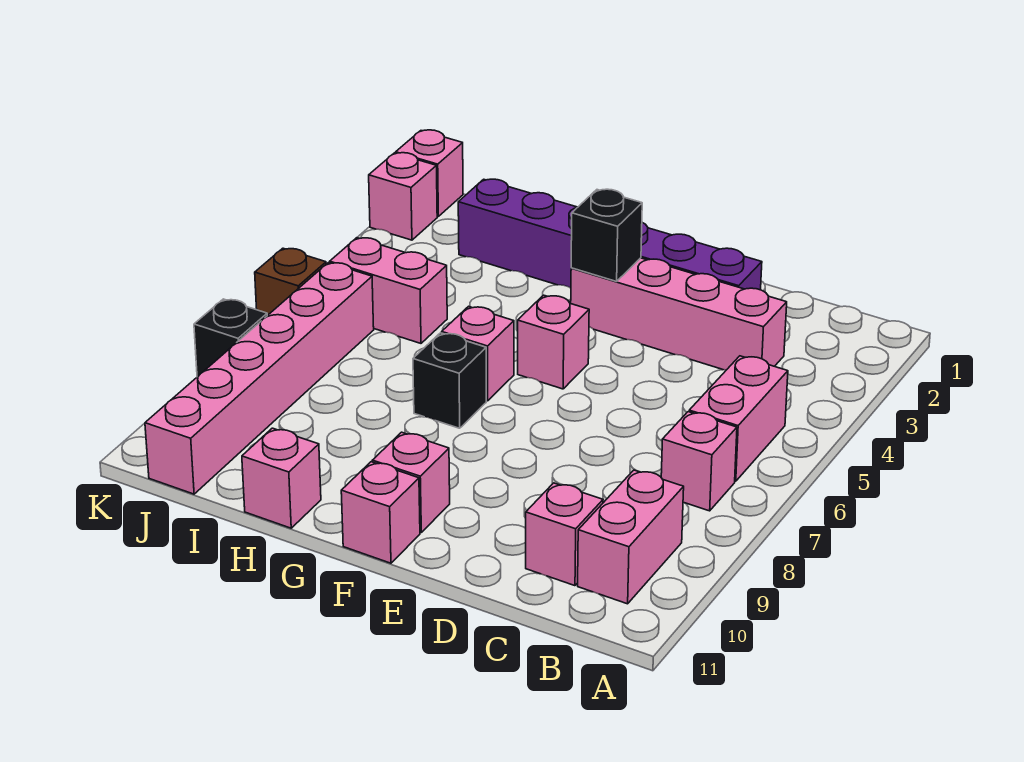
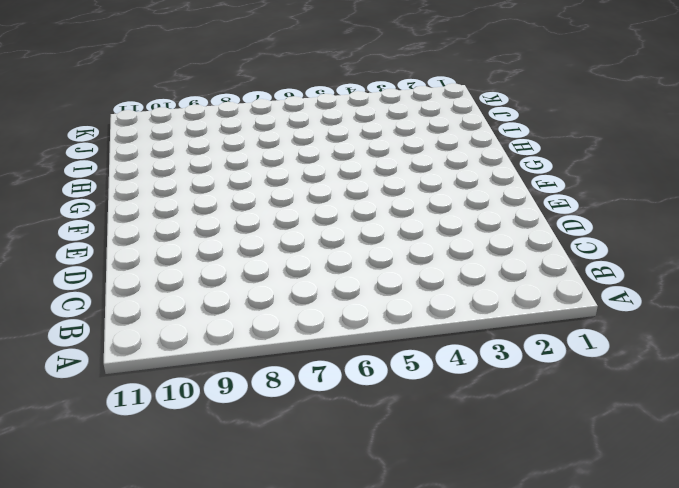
none -> pink brick B5:B6 level 1
none -> pink brick B7 level 1
none -> pink brick B9:B10 level 1

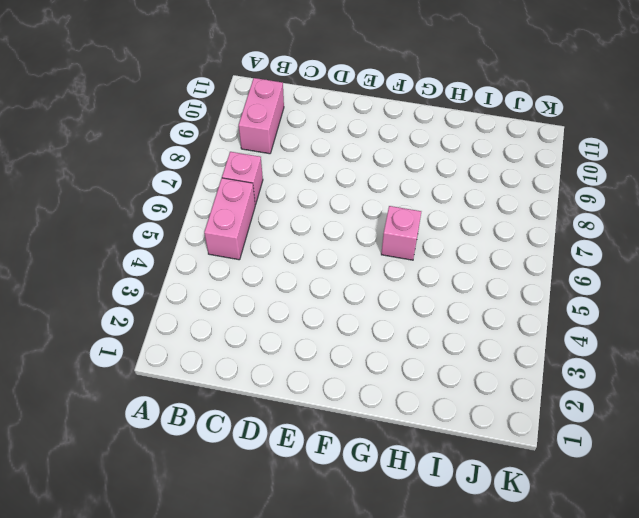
none -> pink brick C3:F3 level 1
none -> pink brick C10 level 1
none -> purple brick D2:I2 level 1

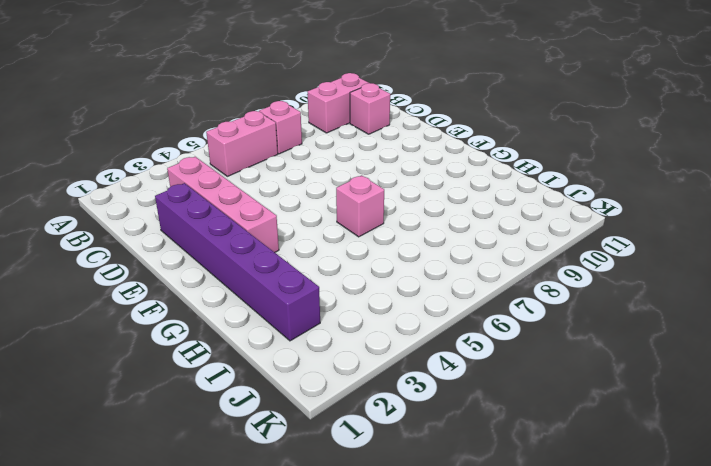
none -> pink brick F5 level 1
none -> pink brick F10 level 1
none -> pink brick F11 level 1

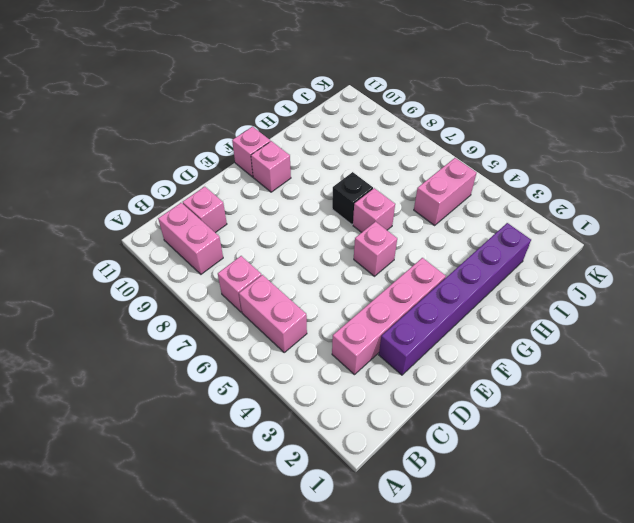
none -> pink brick H11 level 1
none -> pink brick J6:J11 level 1
none -> pink brick K1 level 1

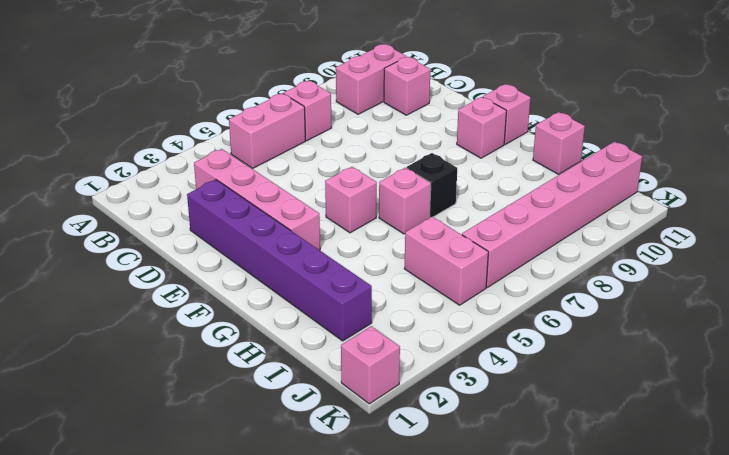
none -> pink brick K2 level 1
none -> brown brick K6 level 1
none -> black brick K8 level 1

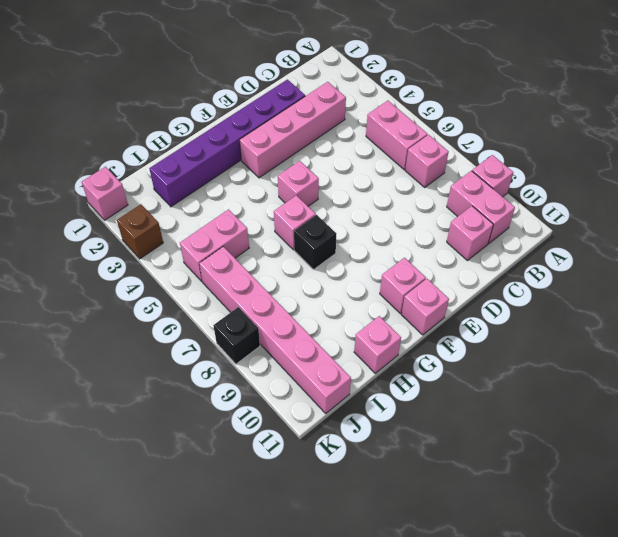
pink brick A9 level 1 -> pink brick K2 level 1
brown brick K3 level 1 -> brown brick K6 level 1
none -> black brick F3 level 2

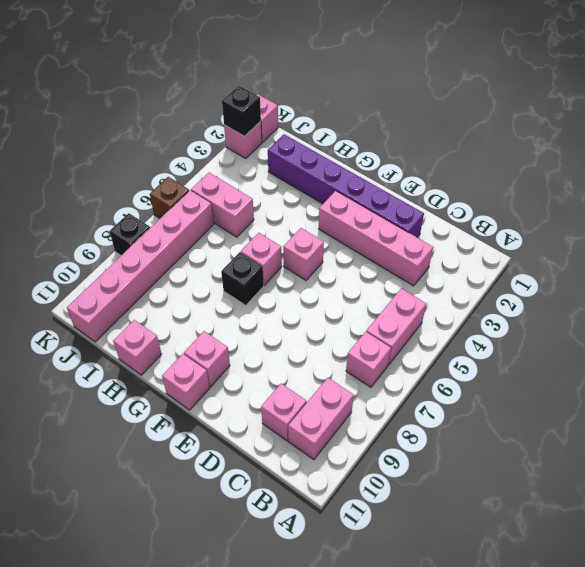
black brick K2 level 2 -> black brick F3 level 2

